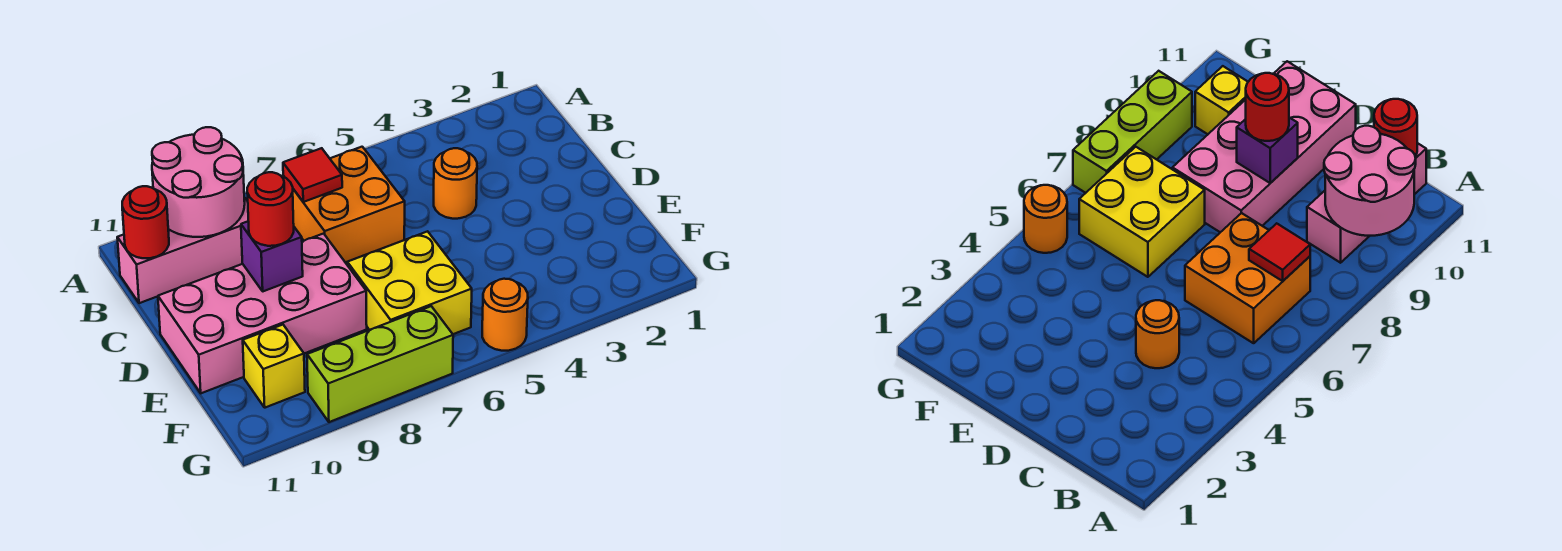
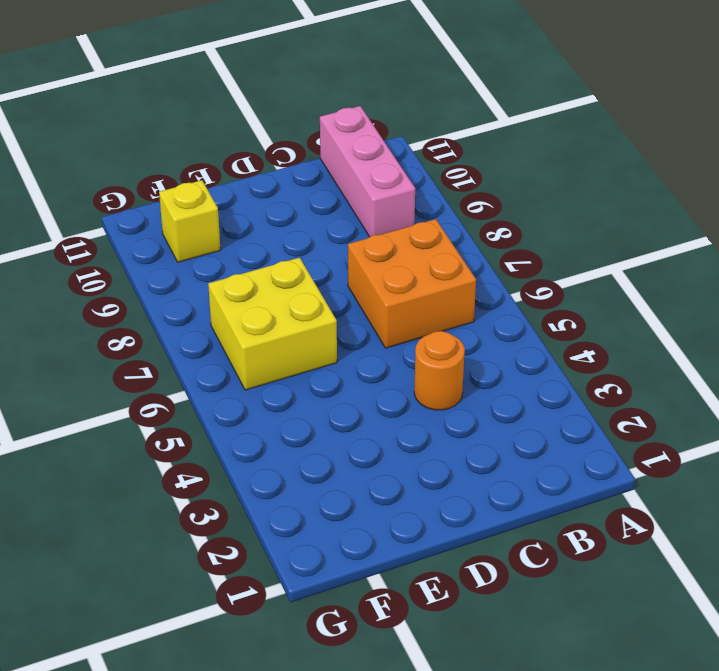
none -> pink brick D8:E11 level 1
none -> orange round brick G5 level 1
none -> lime brick G7:G9 level 1

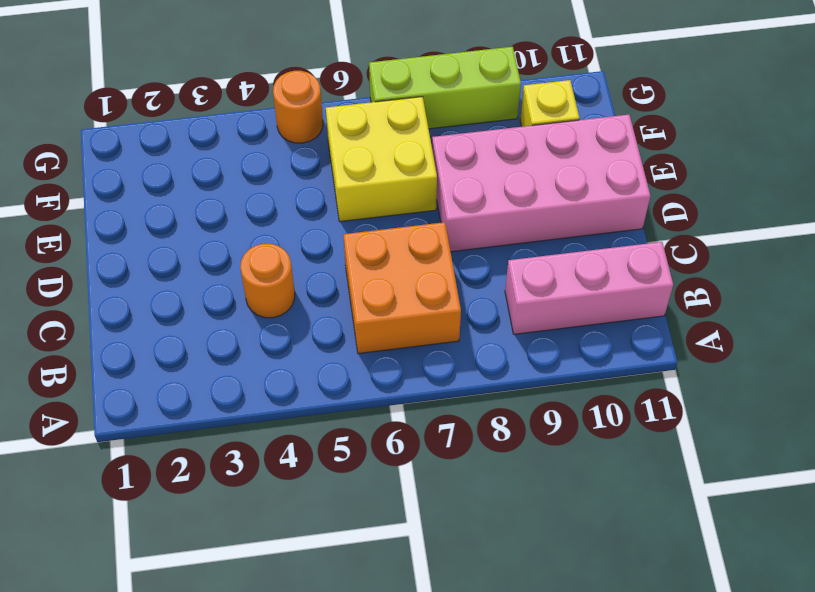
none -> pink round brick A9:B10 level 2
none -> red tile B7 level 2
none -> red round brick B11 level 2

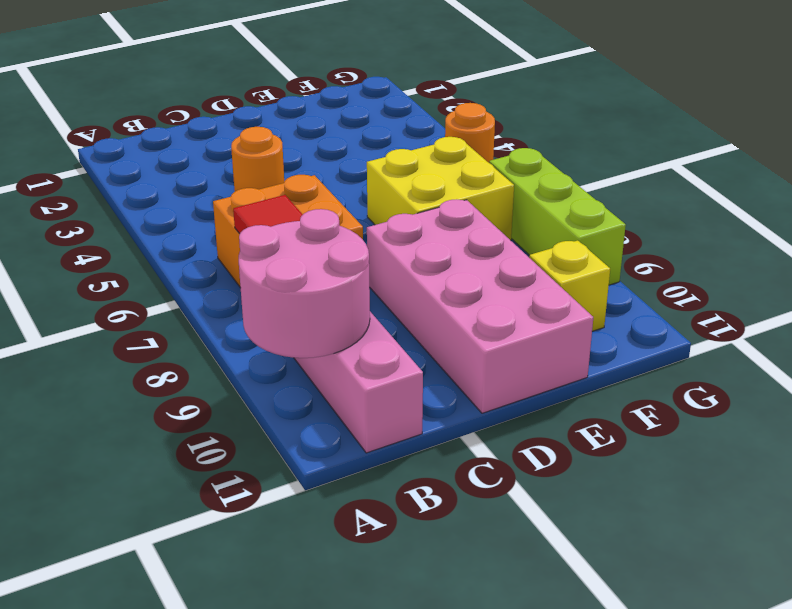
none -> red round brick B11 level 2
none -> purple brick D9 level 2
none -> red round brick D9 level 3

